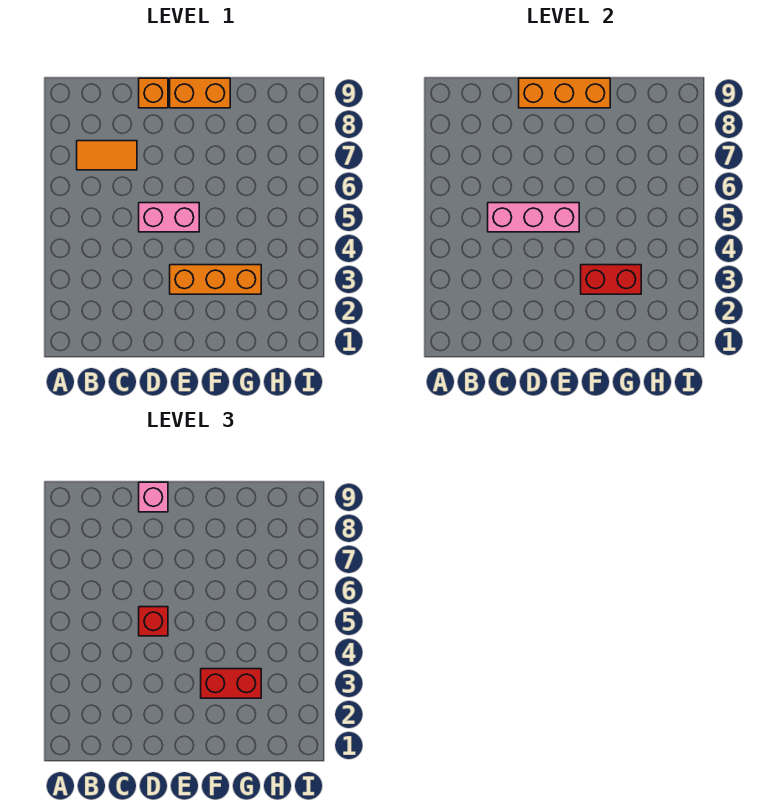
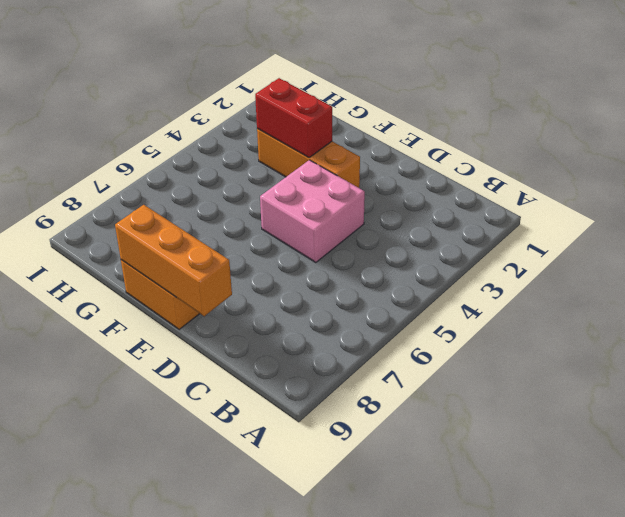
pink brick D4:E5 level 1 -> pink brick D5:E5 level 1
none -> orange tile B7:C7 level 1
none -> orange brick D9 level 1

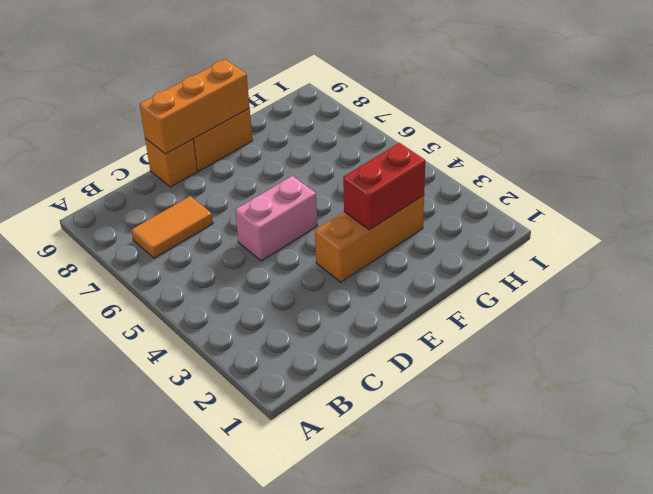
none -> pink brick C5:E5 level 2
none -> red brick D5 level 3

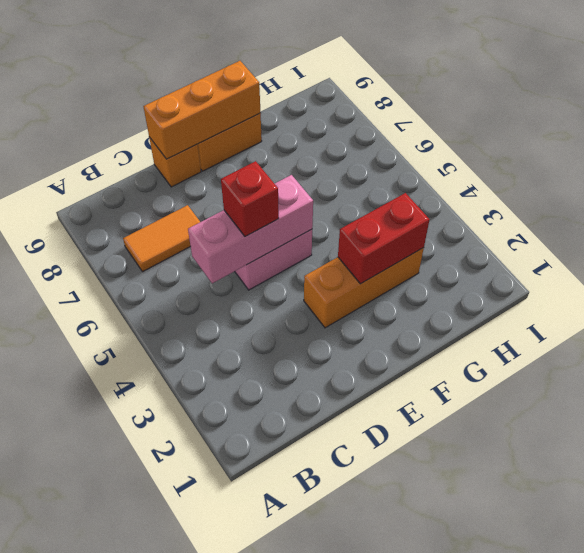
none -> pink brick D9 level 3
none -> red brick F3:G3 level 3

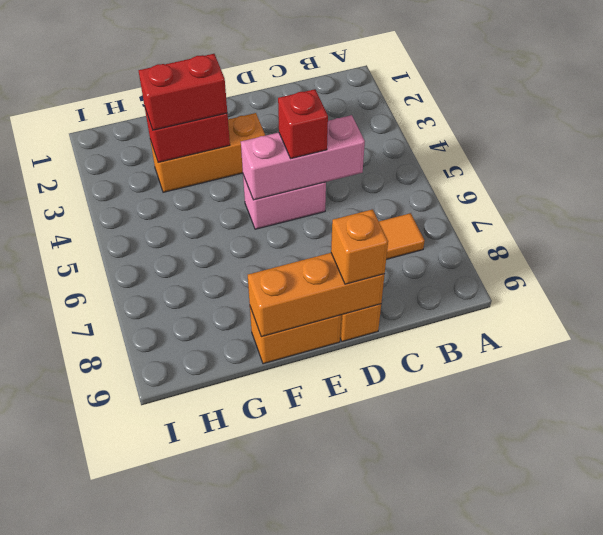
orange brick D9 level 3 -> pink brick D9 level 3

